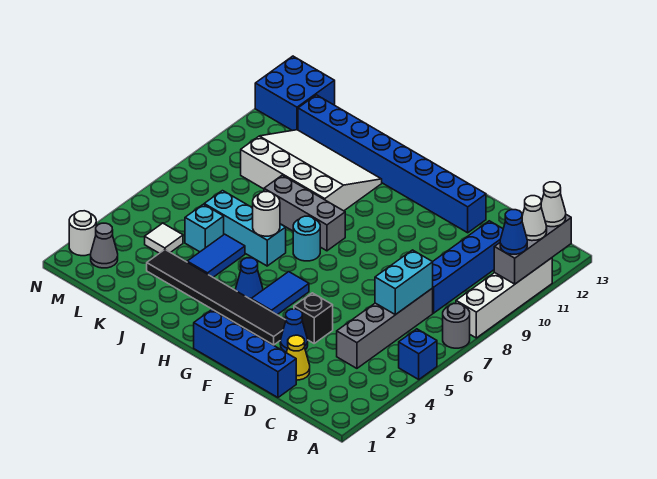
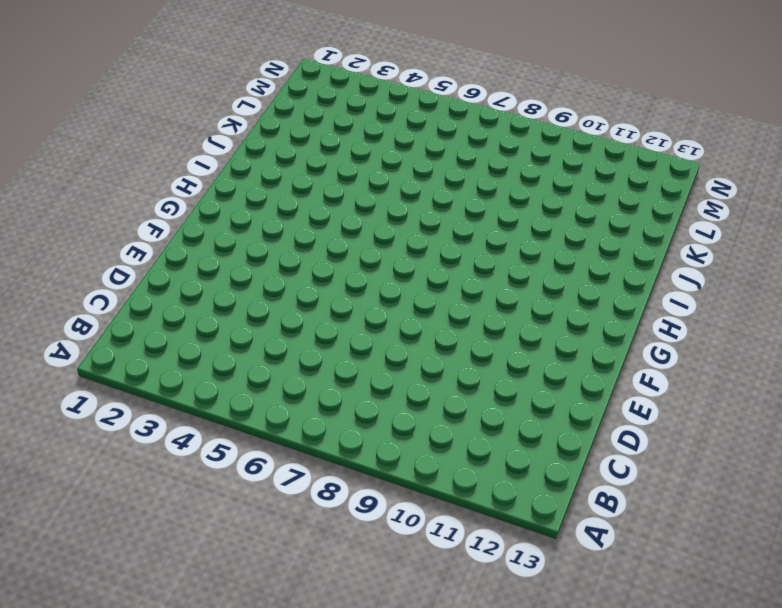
none -> blue brick A5 level 1
none -> grey round brick A7 level 1
none -> white brick A8:A11 level 1

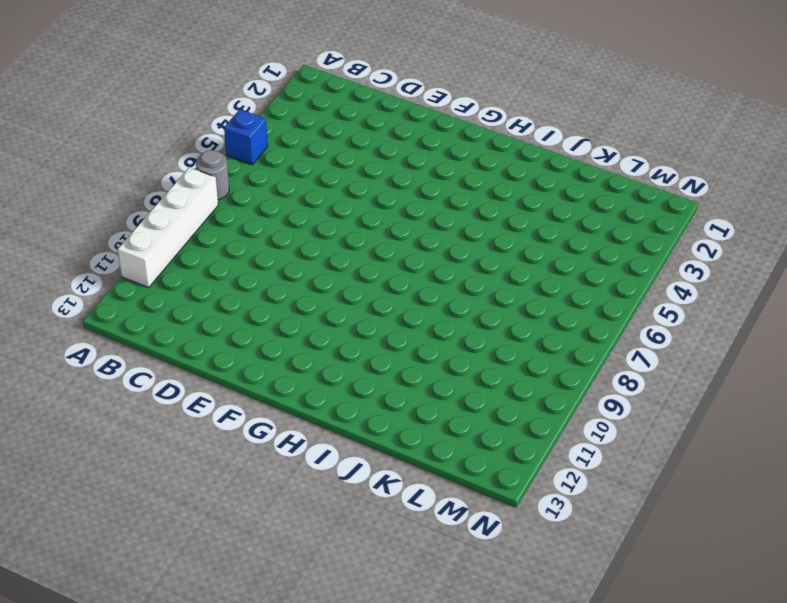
none -> grey brick C4:C7 level 1
none -> blue brick C8:C11 level 1
none -> blue brick D1:G1 level 1

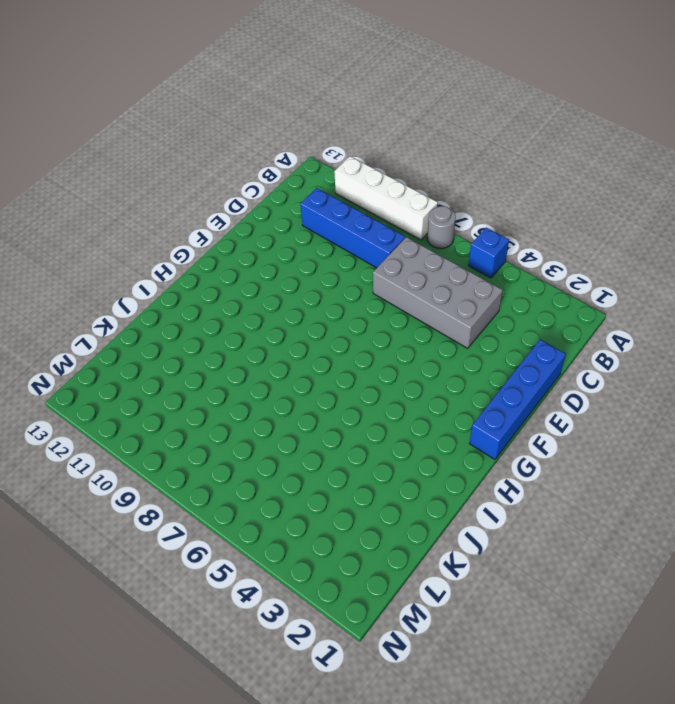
grey brick C4:D7 level 1 -> grey brick C4:C7 level 1
none -> yellow cone D2 level 1
none -> blue cone E3 level 1
none -> black brick E4 level 1

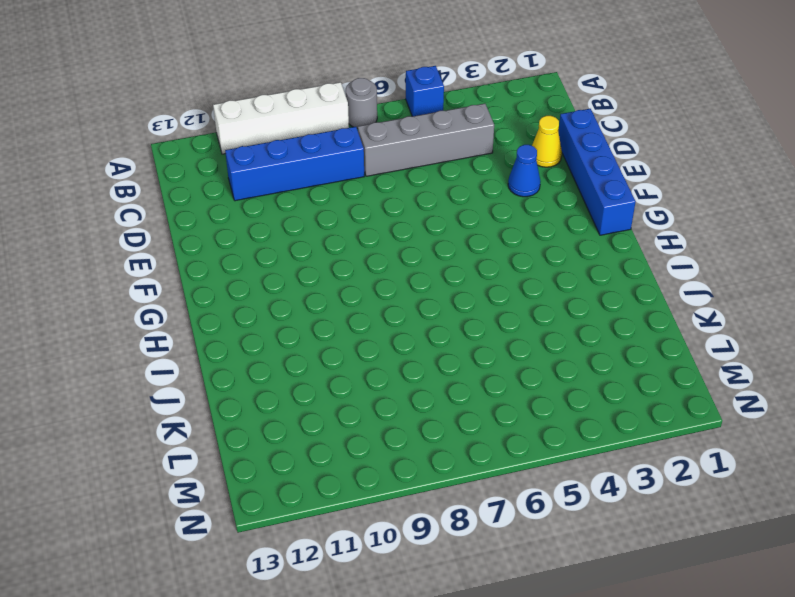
none -> black brick E4 level 1
none -> blue brick E12:L12 level 1
none -> black tile F3:K3 level 1

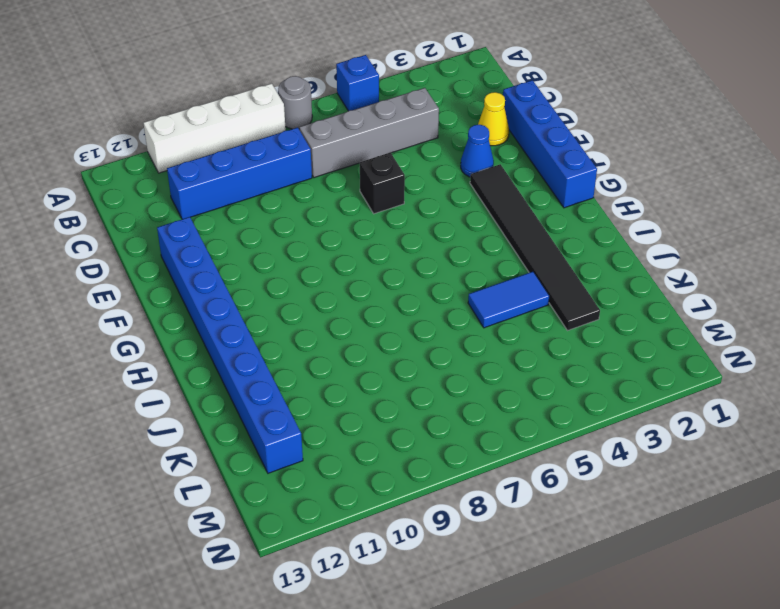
black brick E6 level 1 -> black brick E4 level 1
none -> blue tile G4:G5 level 1
none -> blue cone H4 level 1
none -> cyan round brick H7 level 1

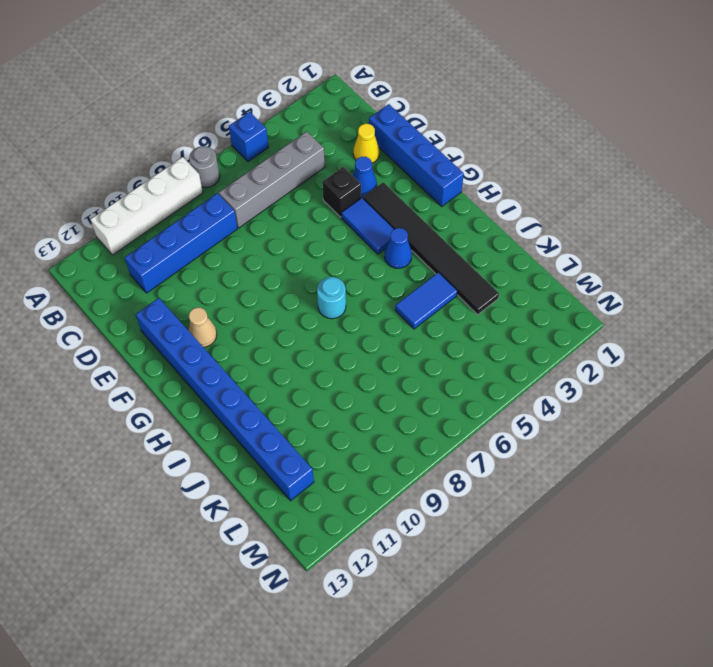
blue tile F4:G4 level 1 -> blue tile G4:G5 level 1
tan cone F11 level 1 -> none
none -> grey brick H8:J8 level 1
none -> cyan brick I6:K6 level 1
none -> white slope I9:L11 level 1 top 9

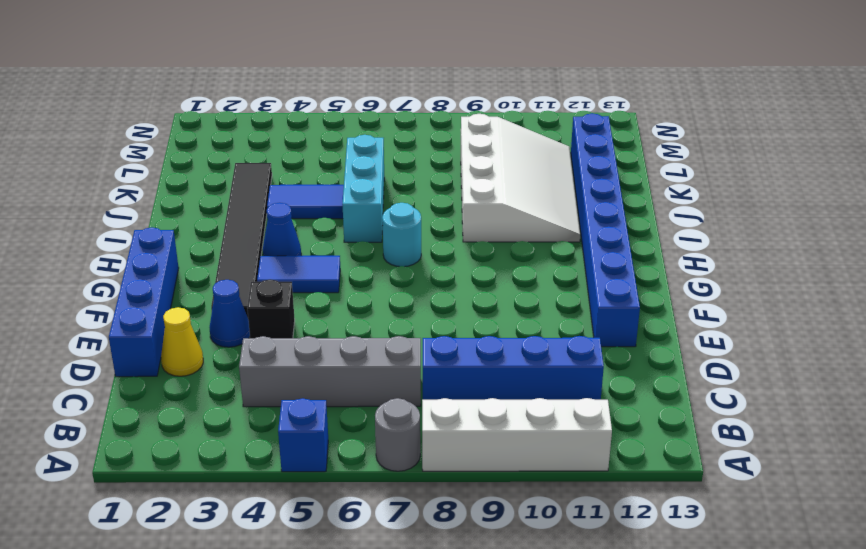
none -> grey brick H8:J8 level 1
none -> cyan brick K5 level 1
none -> white tile L4 level 1

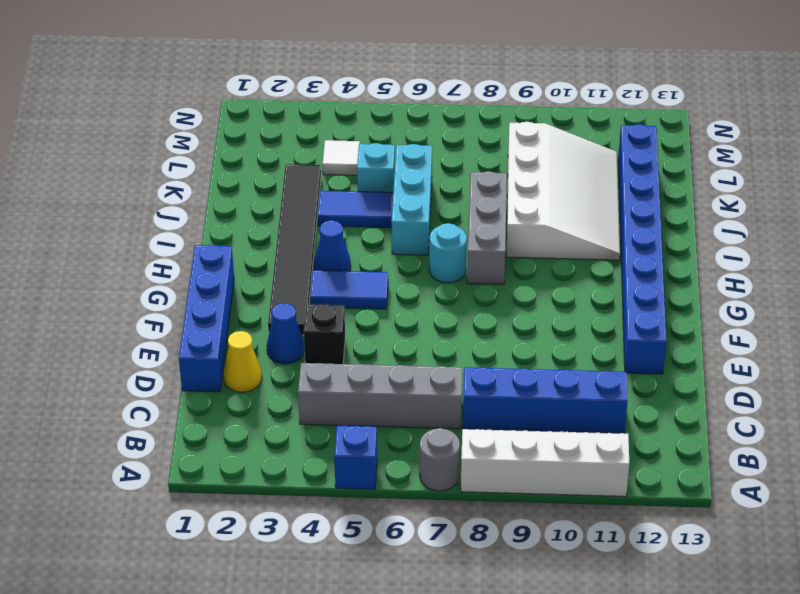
none -> grey cone M2 level 1
none -> blue brick M12:N13 level 1
none -> white round brick N2 level 1

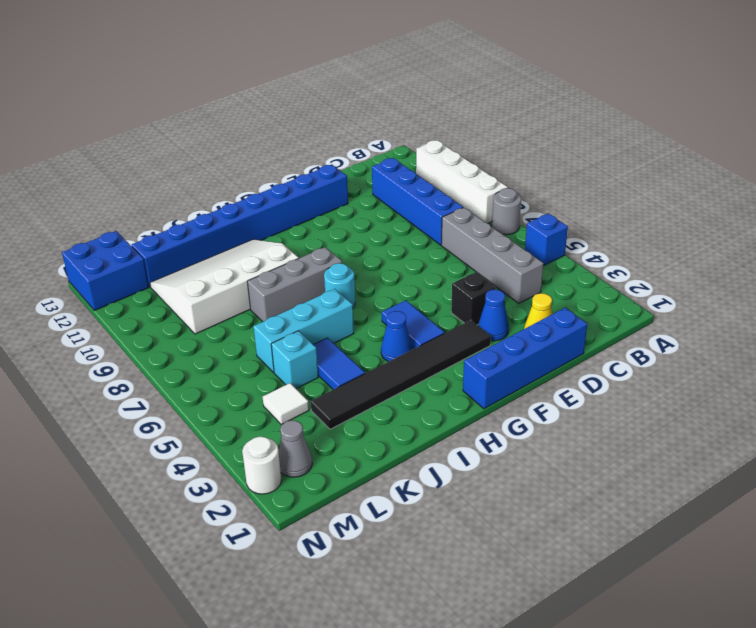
none -> grey brick A10:A12 level 2
none -> cyan brick C6:C7 level 2
none -> white round brick I6 level 2

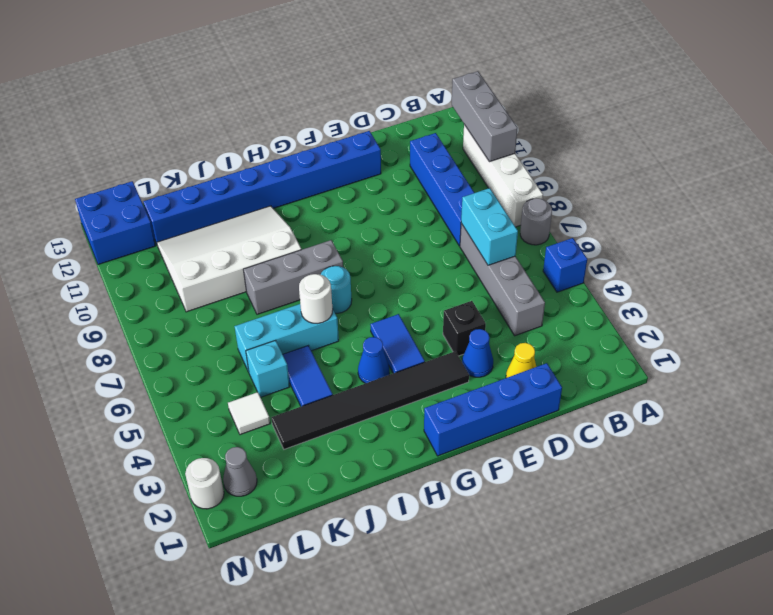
none -> blue cone A10 level 3
none -> white cone A11 level 3
none -> white cone A12 level 3

